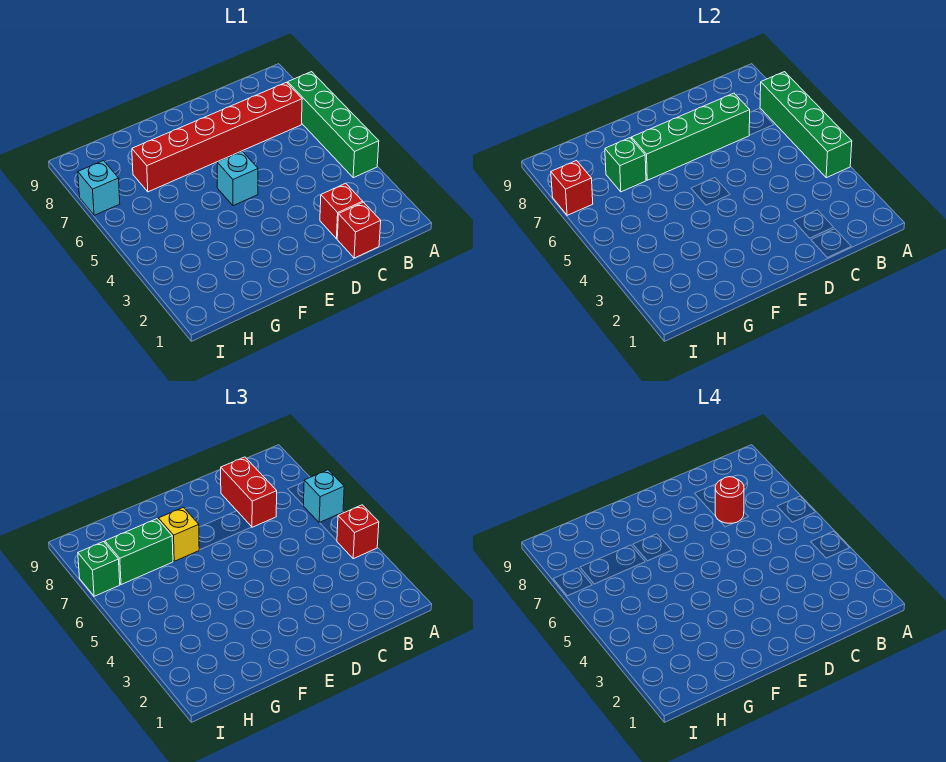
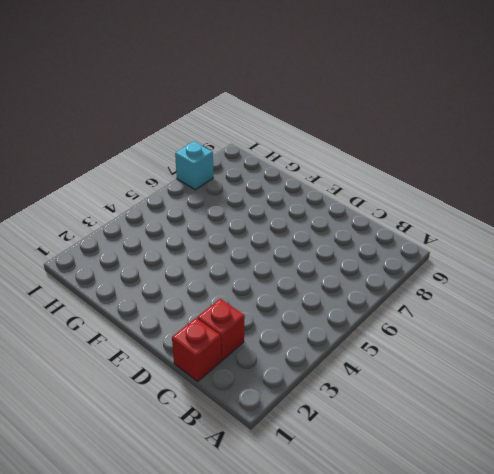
none -> green brick A4:A7 level 1
none -> red brick B7:G7 level 1
none -> cyan brick E5 level 1

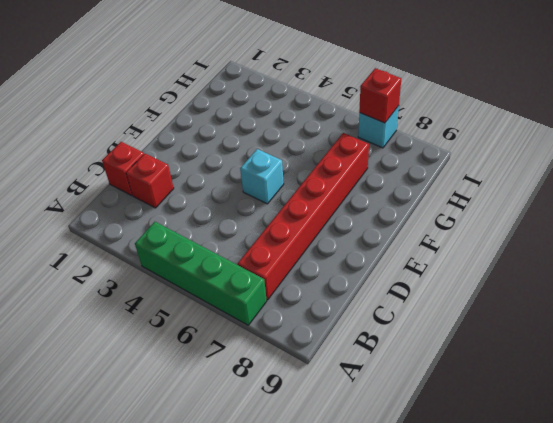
none -> green brick A4:A7 level 2
none -> green brick C7:F7 level 2
none -> green brick G7 level 2

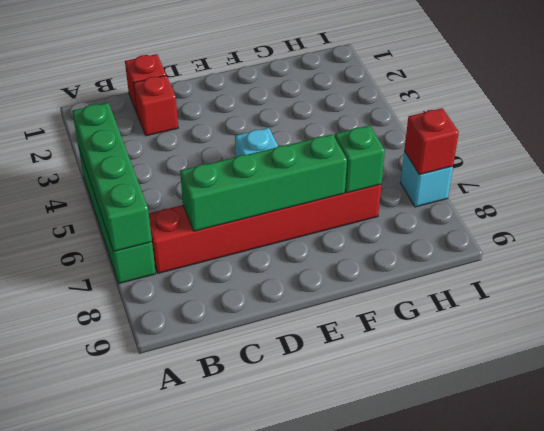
none -> red brick A4 level 3
none -> cyan brick A6 level 3
none -> red brick C7:C8 level 3

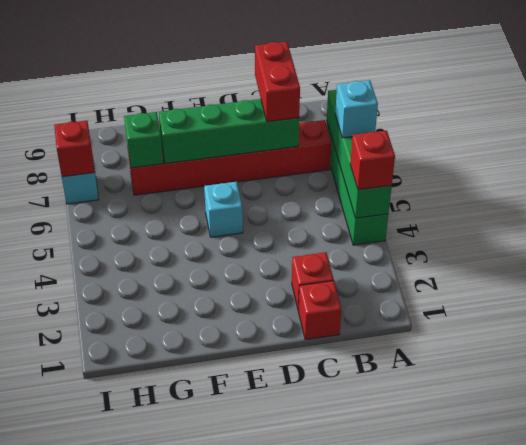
none -> yellow brick F7 level 3
none -> green brick G7:H7 level 3
none -> green brick I7 level 3

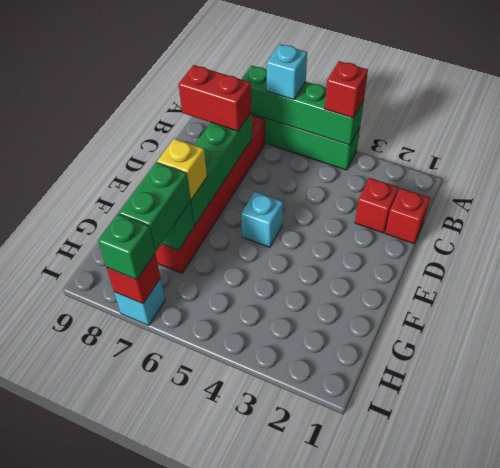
none -> red round brick C7 level 4

